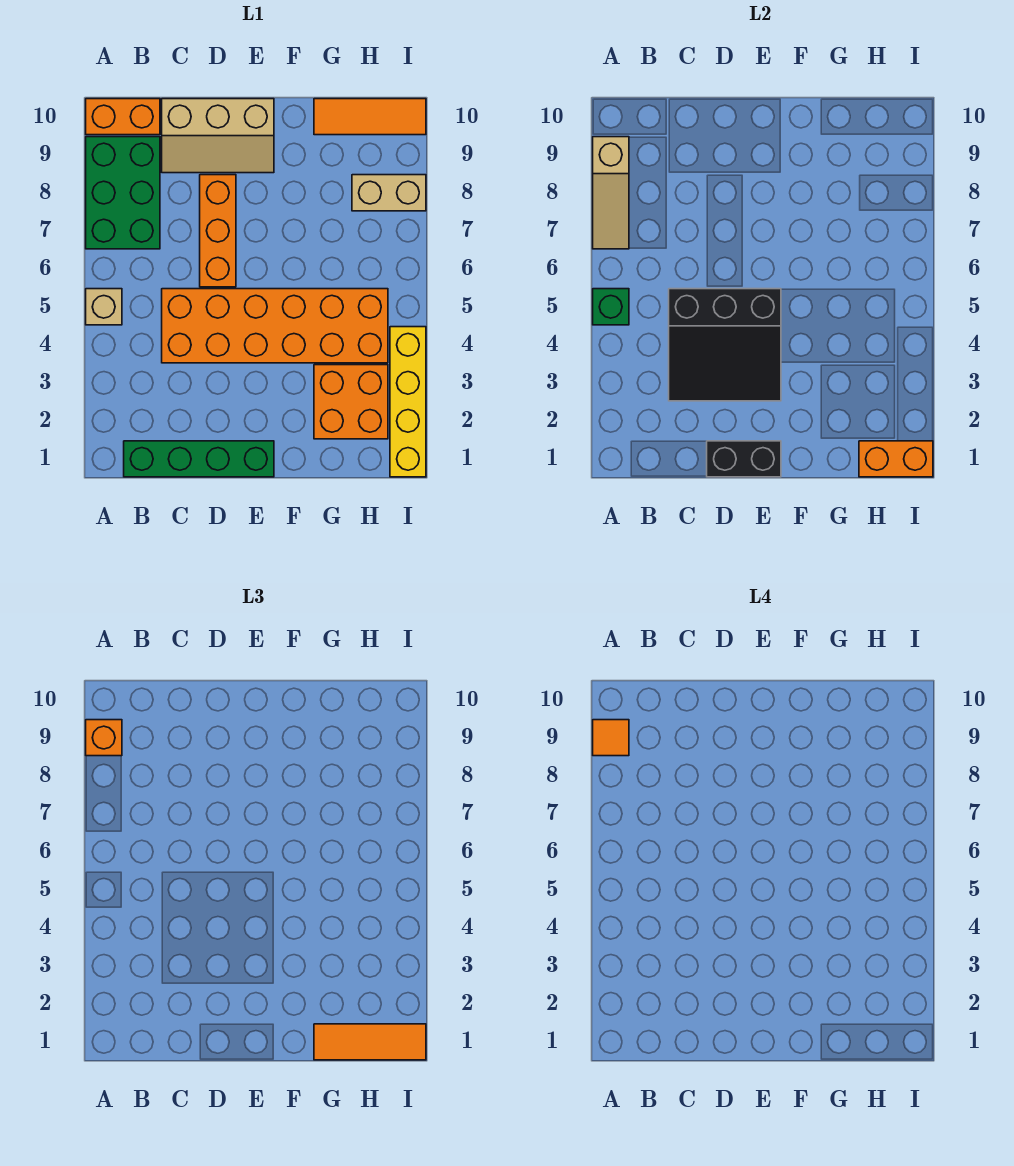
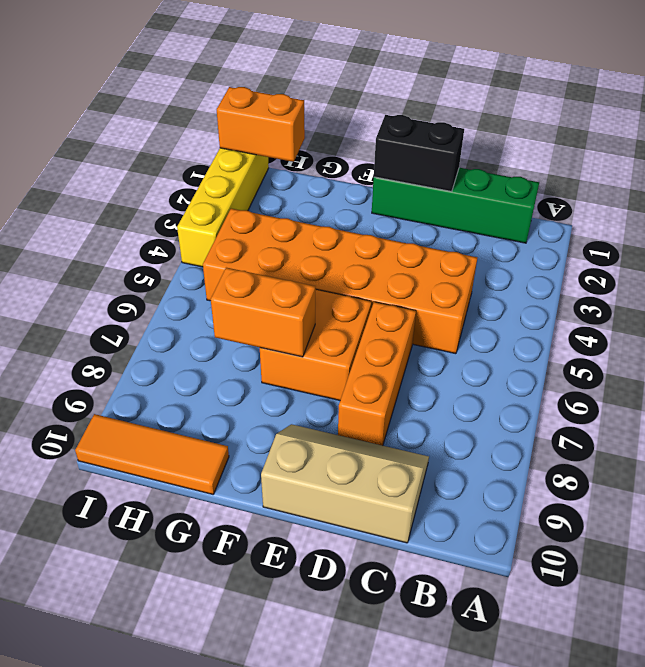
orange brick E6:F7 level 1 -> orange brick G2:H3 level 1
orange brick F7:G7 level 2 -> orange brick A10:B10 level 1
none -> tan brick A5 level 1
none -> green brick A7:B9 level 1
none -> tan brick H8:I8 level 1

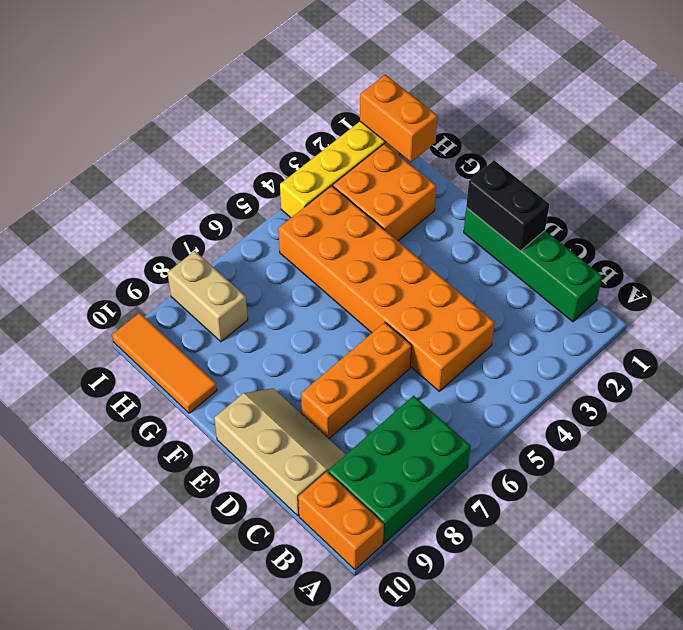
none -> tan brick A5 level 1
none -> green brick A5 level 2
none -> tan slope A7:A9 level 2 top 9

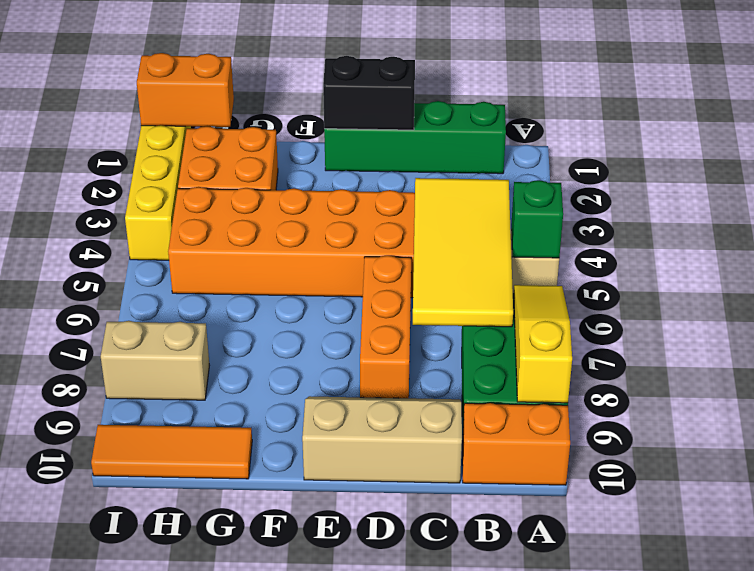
yellow slope A7:A9 level 2 top 9 -> tan slope A7:A9 level 2 top 9
yellow tile B4:C7 level 2 -> black slope C3:E5 level 2 top 5
none -> orange brick A9 level 3
none -> orange tile G1:I1 level 3
none -> orange tile A9 level 4

